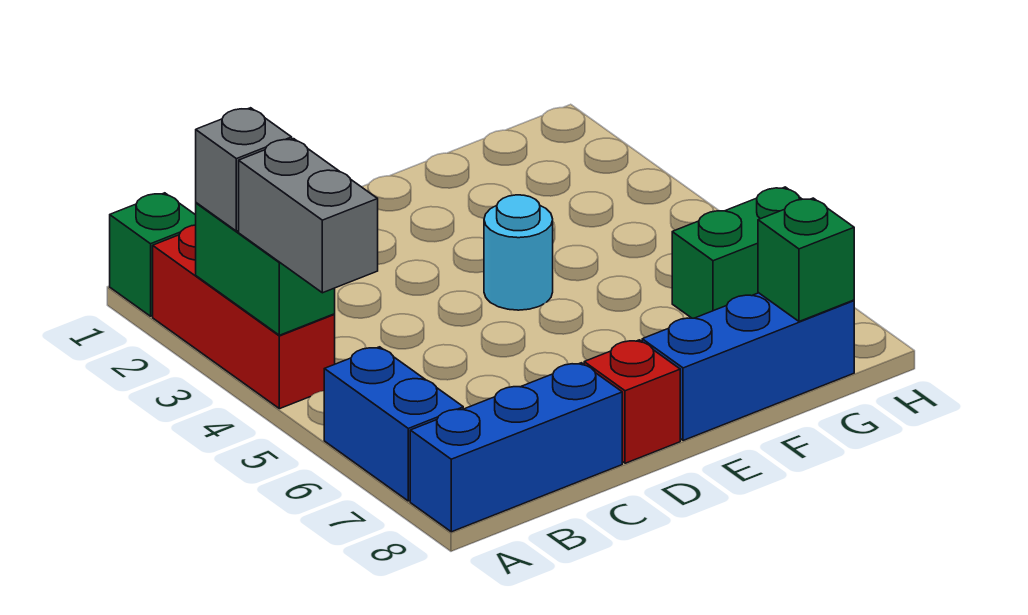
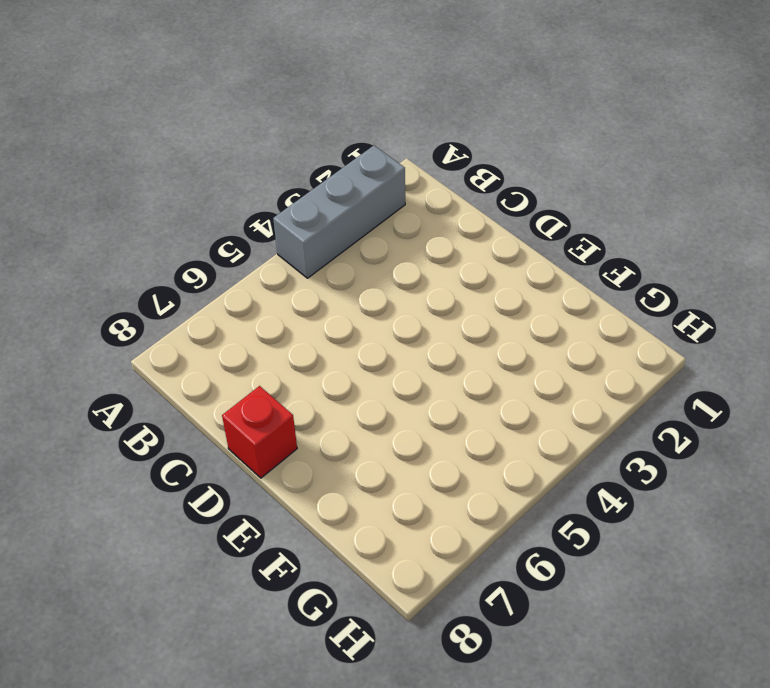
grey brick A2:A4 level 1 -> red brick A2:A4 level 1
none -> green brick A1 level 1
none -> blue brick A6:A7 level 1
none -> blue brick A8:C8 level 1

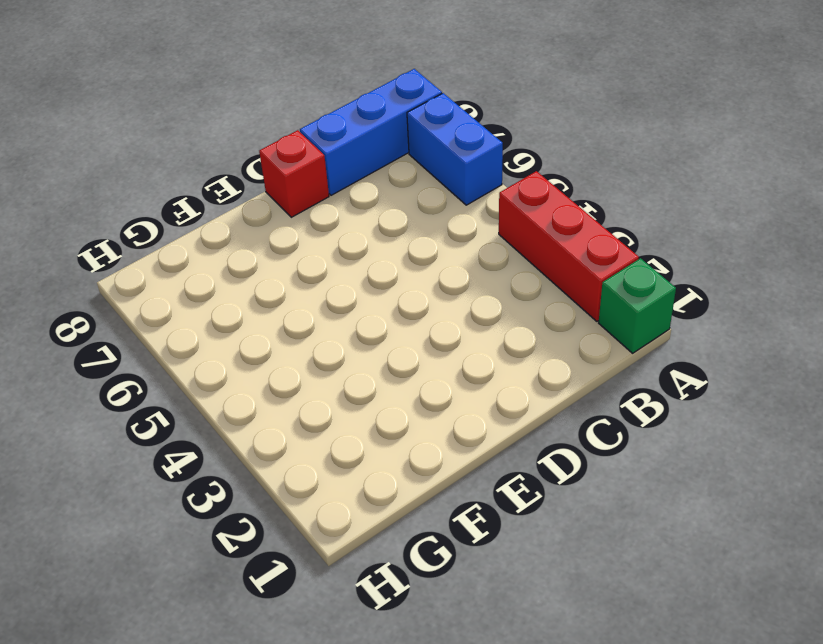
none -> cyan round brick E4 level 1
none -> blue brick E8:G8 level 1
none -> green brick G6:H6 level 1

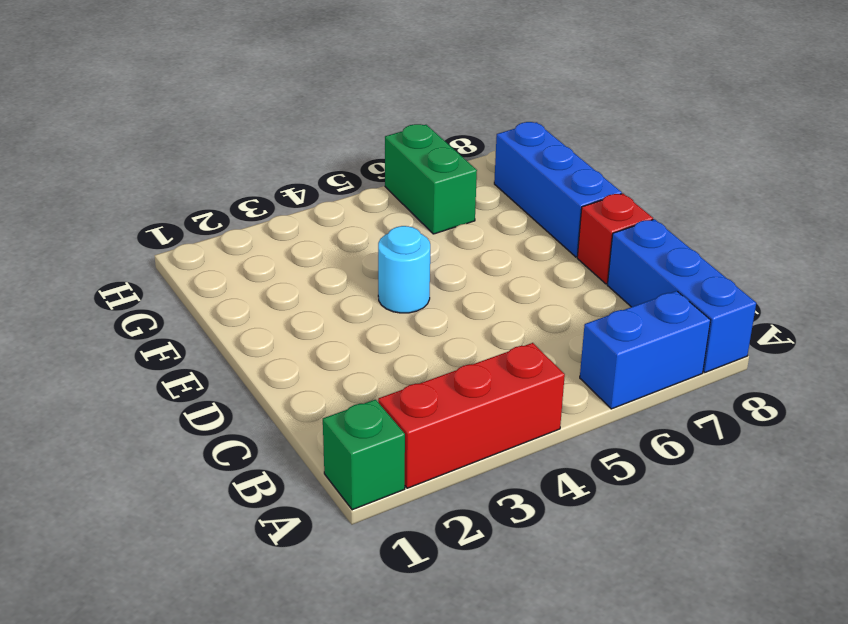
none -> green brick A3:A4 level 2
none -> green brick G8 level 2
none -> grey brick A3 level 3

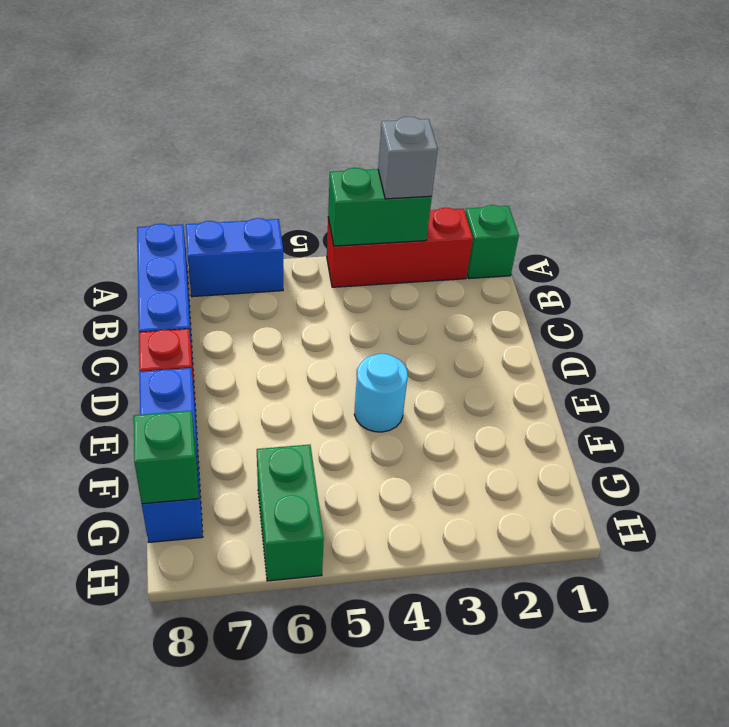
none -> grey brick A4:A5 level 3

